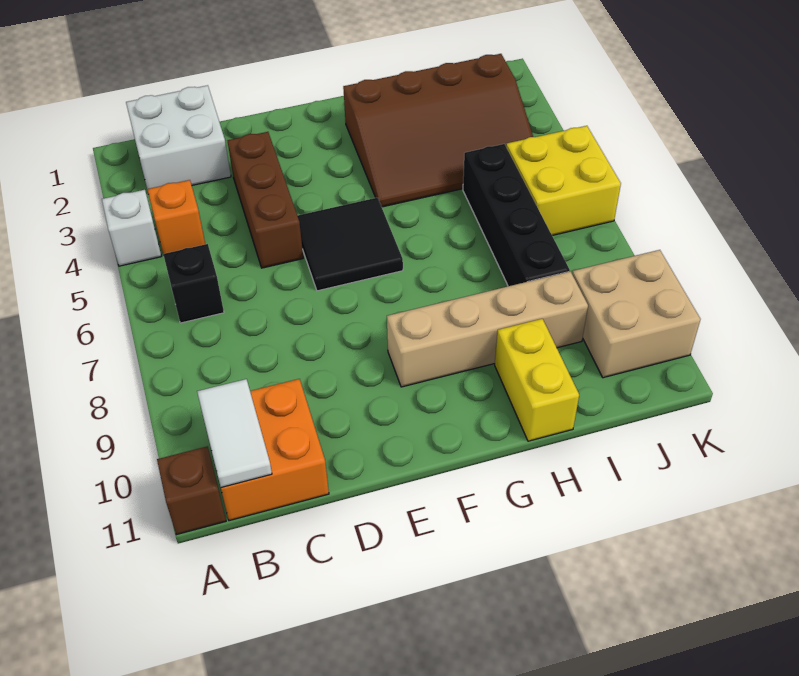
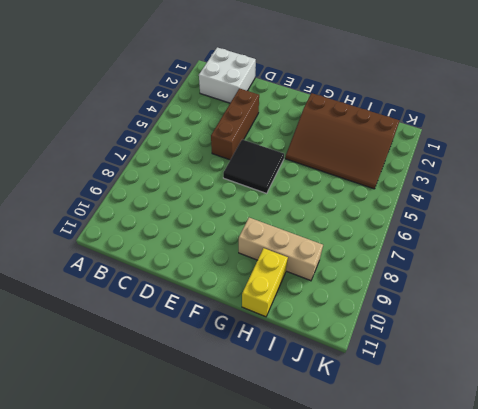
tan brick G9:I9 level 1 -> tan brick F9:I9 level 1
none -> white brick A4 level 1
none -> brown brick A11 level 1
none -> orange brick B4 level 1

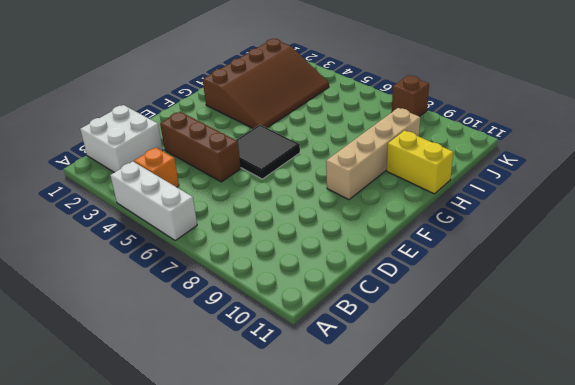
white brick A4:A6 level 1 -> white brick A4 level 1
brown brick K8 level 1 -> brown brick A11 level 1
none -> black brick B6 level 1
none -> orange brick B10:C11 level 1
none -> black brick I5:I8 level 1

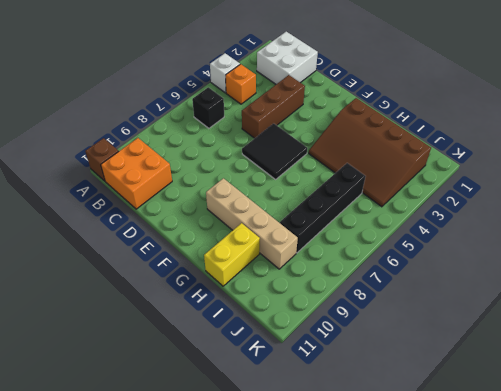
none -> yellow brick J5:K6 level 1
none -> tan brick J9:K10 level 1
none -> white tile B10:B11 level 2

